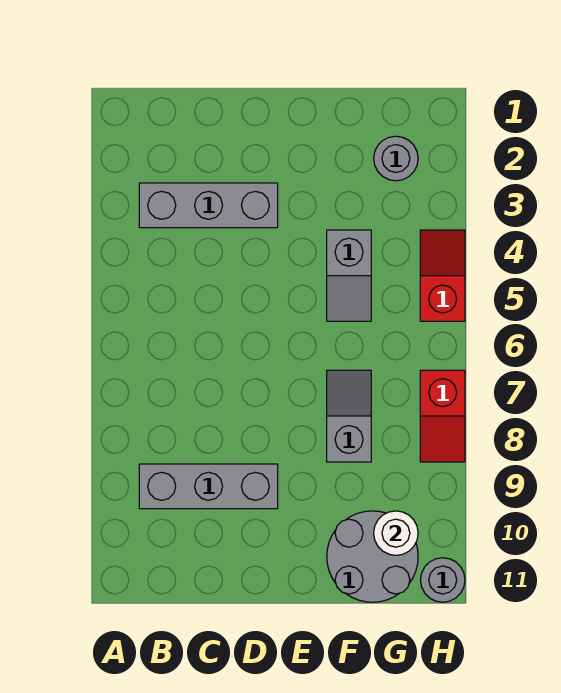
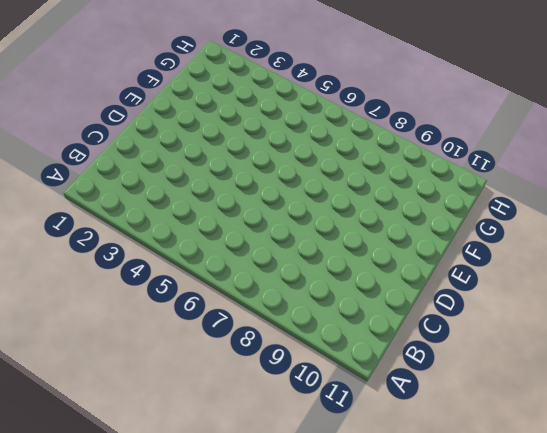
none -> grey brick B3:D3 level 1
none -> grey brick B9:D9 level 1

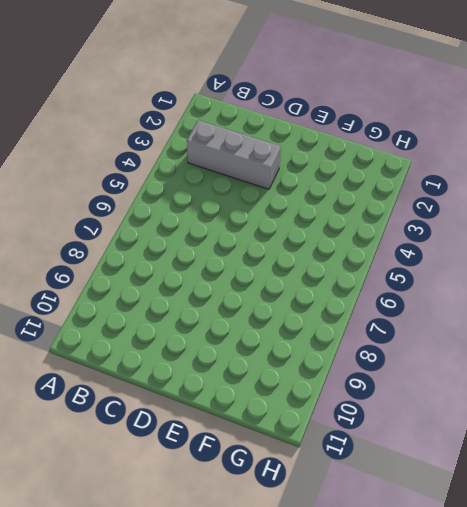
none -> grey brick B9:D9 level 1
none -> grey slope F4:F5 level 1 top 4

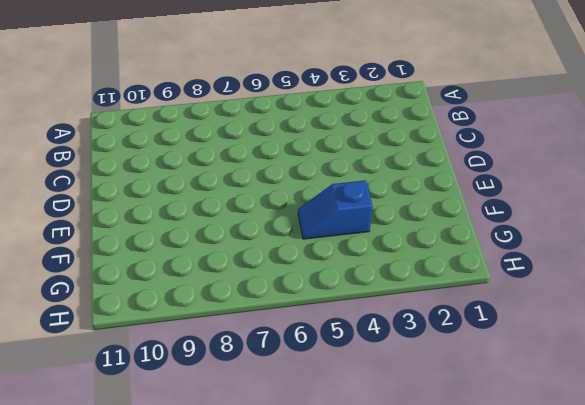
blue slope F4:F5 level 1 top 4 -> grey slope F4:F5 level 1 top 4
none -> grey brick B3:D3 level 1
none -> grey brick B9:D9 level 1

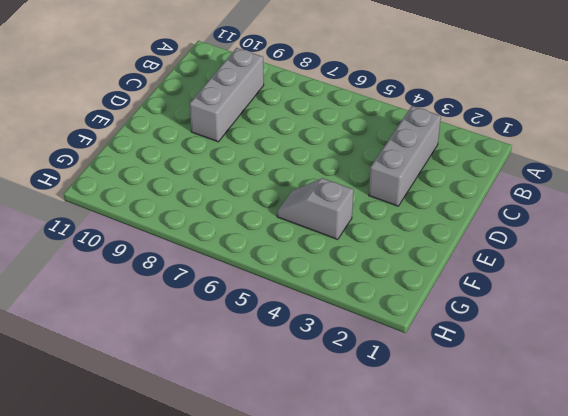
none -> grey slope F7:F8 level 1 top 8
none -> grey round brick F10:G11 level 1

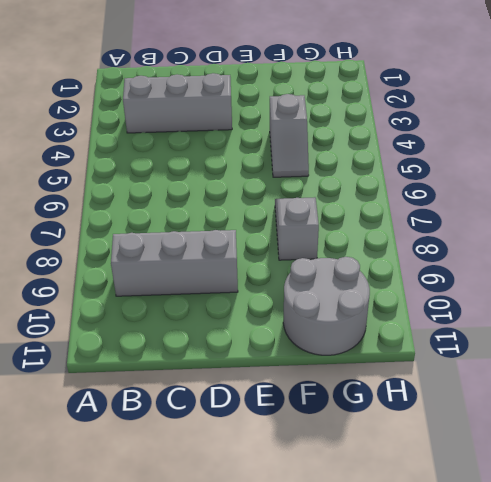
none -> grey round brick G2 level 1
none -> red slope H4:H5 level 1 top 5

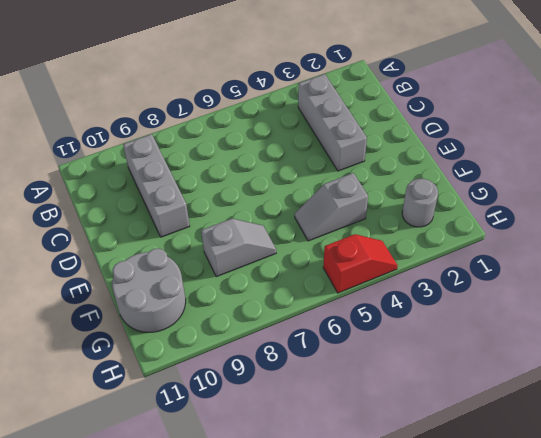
none -> red slope H7:H8 level 1 top 7
none -> grey round brick H11 level 1

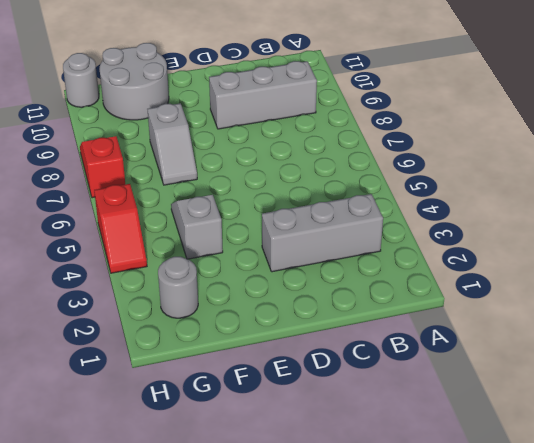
none -> white round brick G10 level 2

